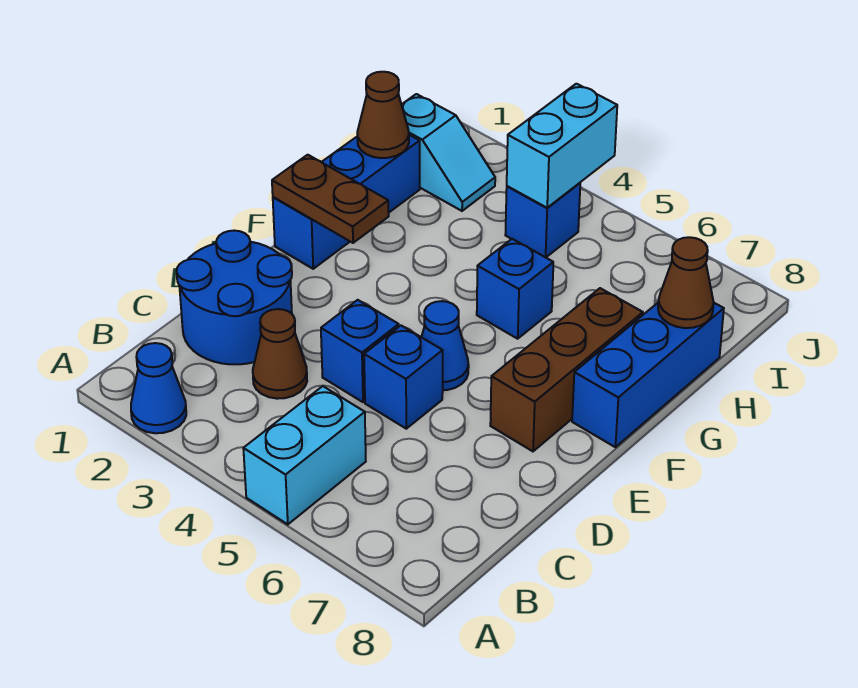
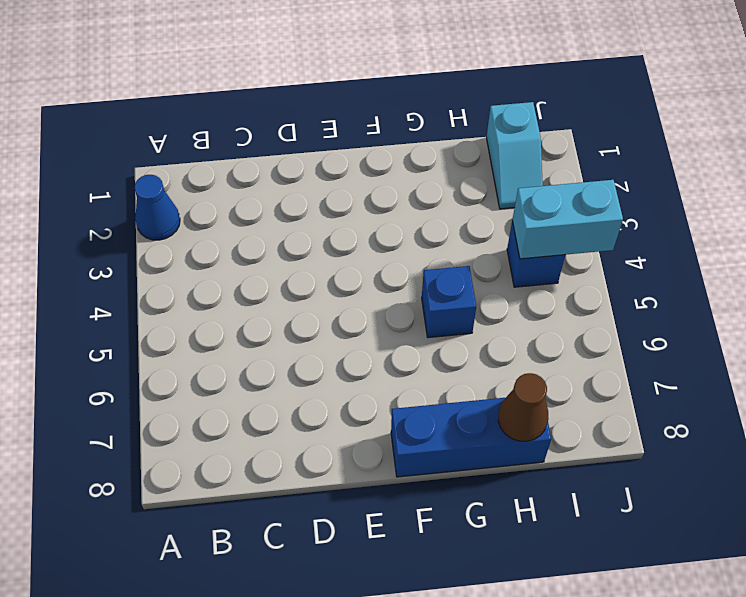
none -> cyan brick A5:B5 level 1
none -> blue round brick C1:D2 level 1
none -> brown cone C3 level 1

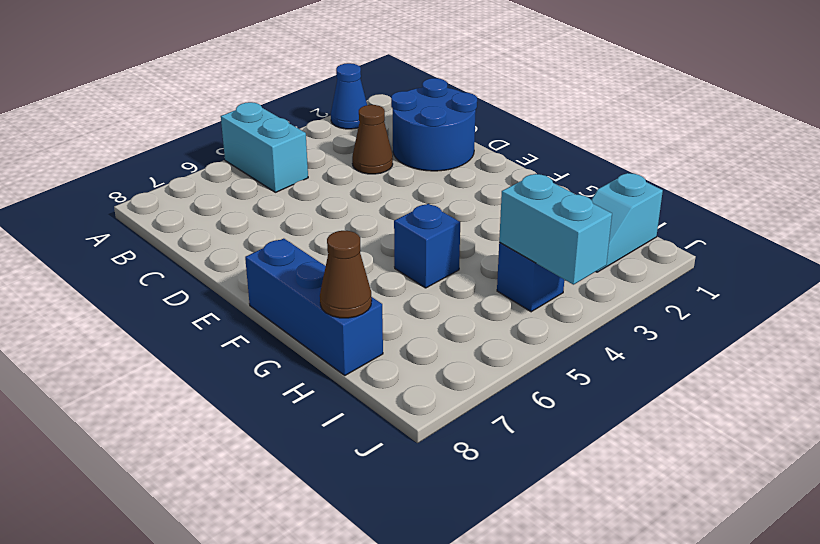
none -> blue brick D4 level 1
none -> blue brick D5 level 1
none -> blue cone E5 level 1

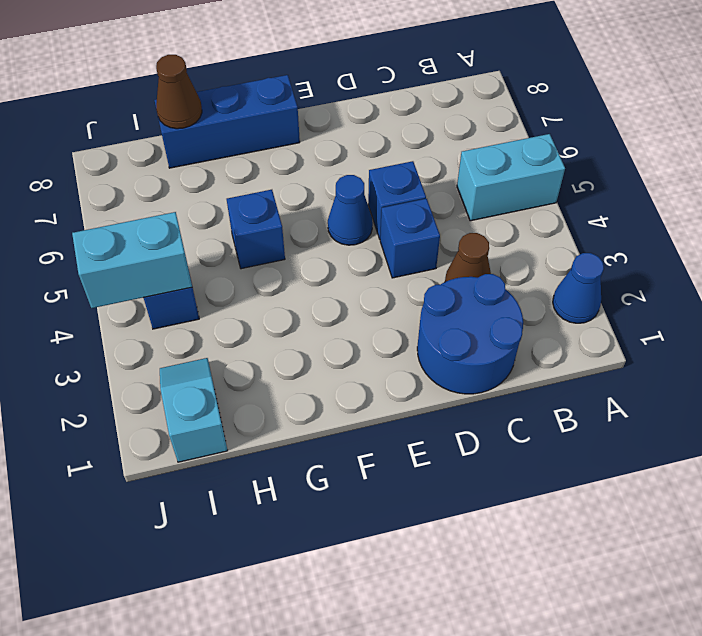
none -> brown brick E7:G7 level 1
none -> blue brick F1:H1 level 1
none -> brown plate F1:F2 level 2

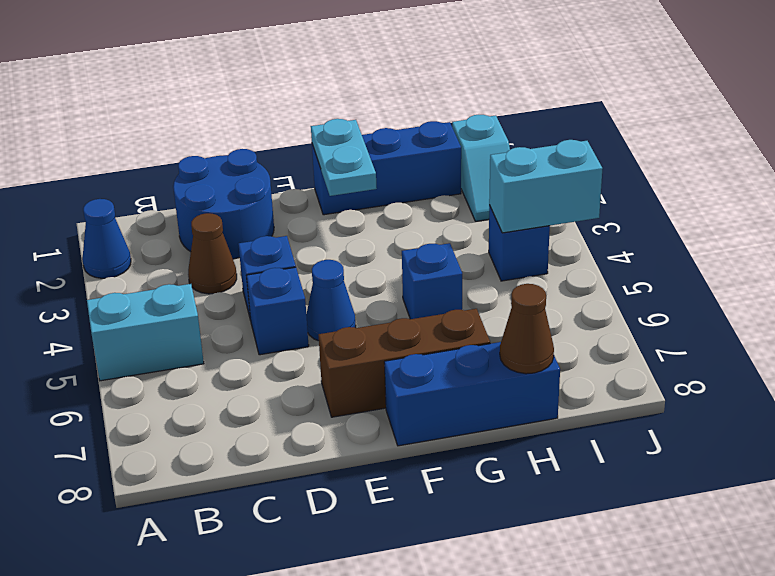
cyan plate F1:F2 level 2 -> brown plate F1:F2 level 2
none -> brown cone H1 level 2

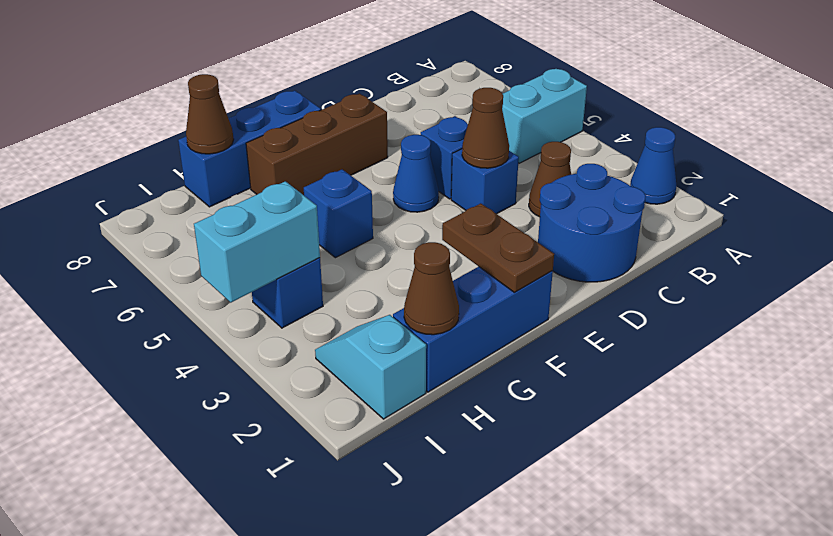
brown cone D4 level 2 -> none

